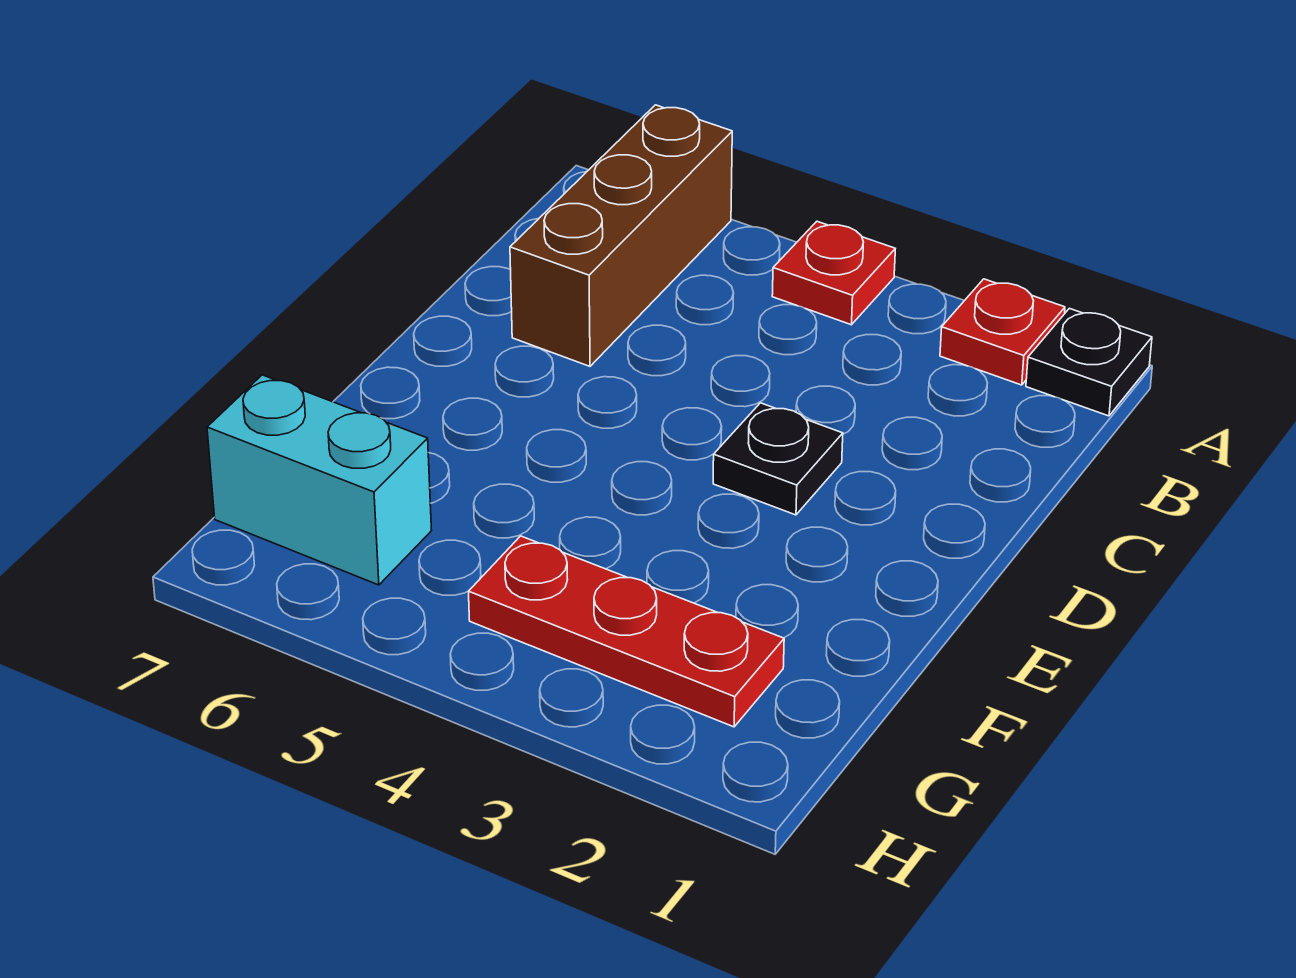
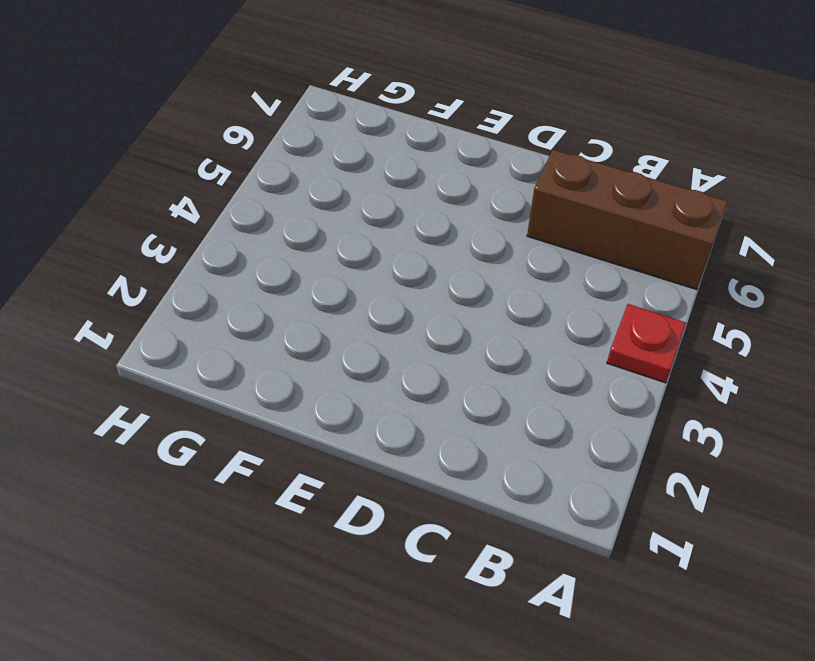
none -> black plate A1 level 1
none -> red plate A2 level 1

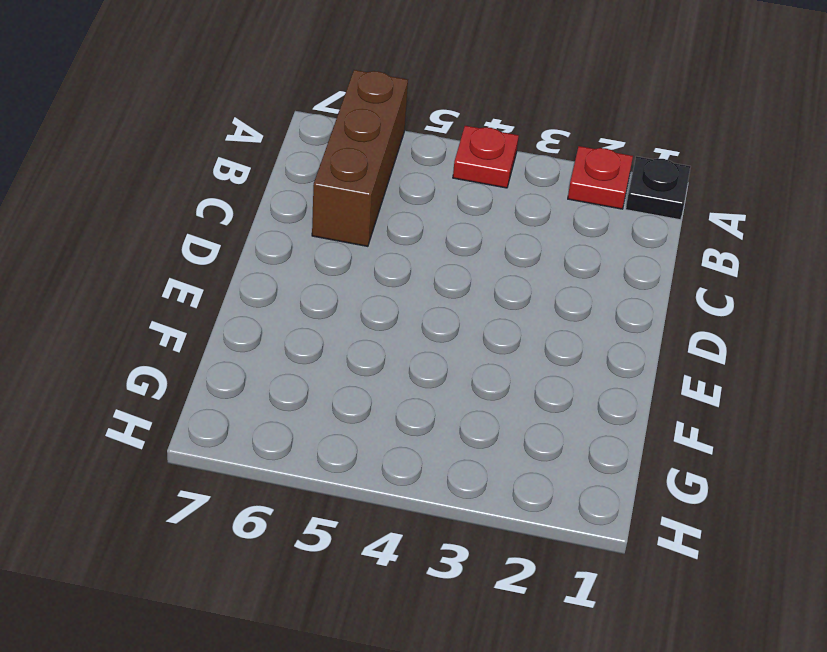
none -> black plate D3 level 1
none -> red plate G2:G4 level 1

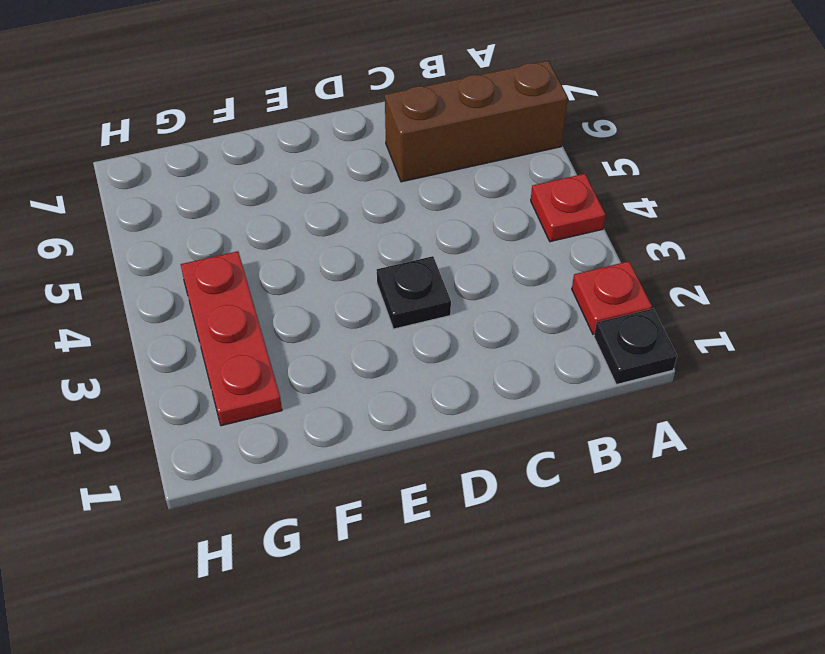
none -> cyan brick G6:G7 level 1

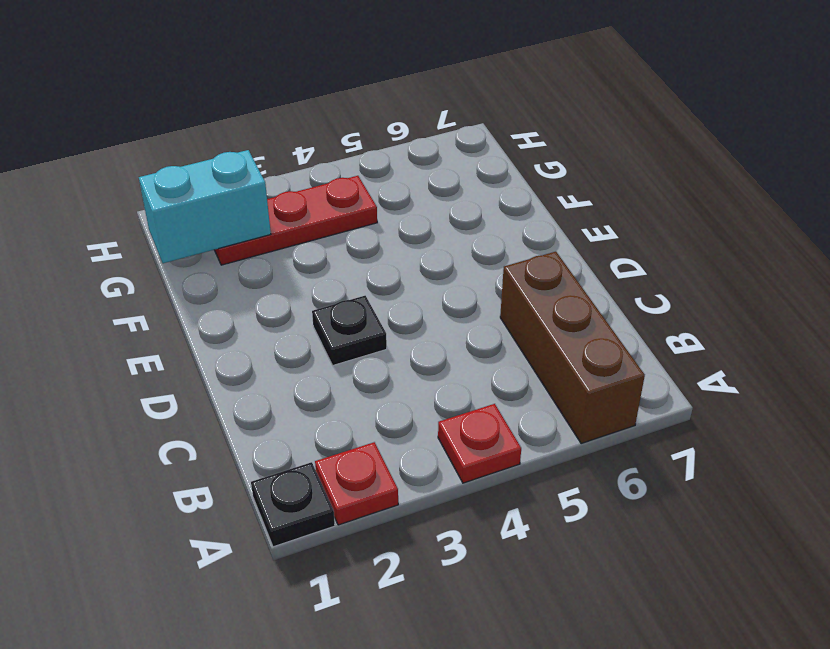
cyan brick G1:G2 level 2 -> cyan brick G6:G7 level 1

